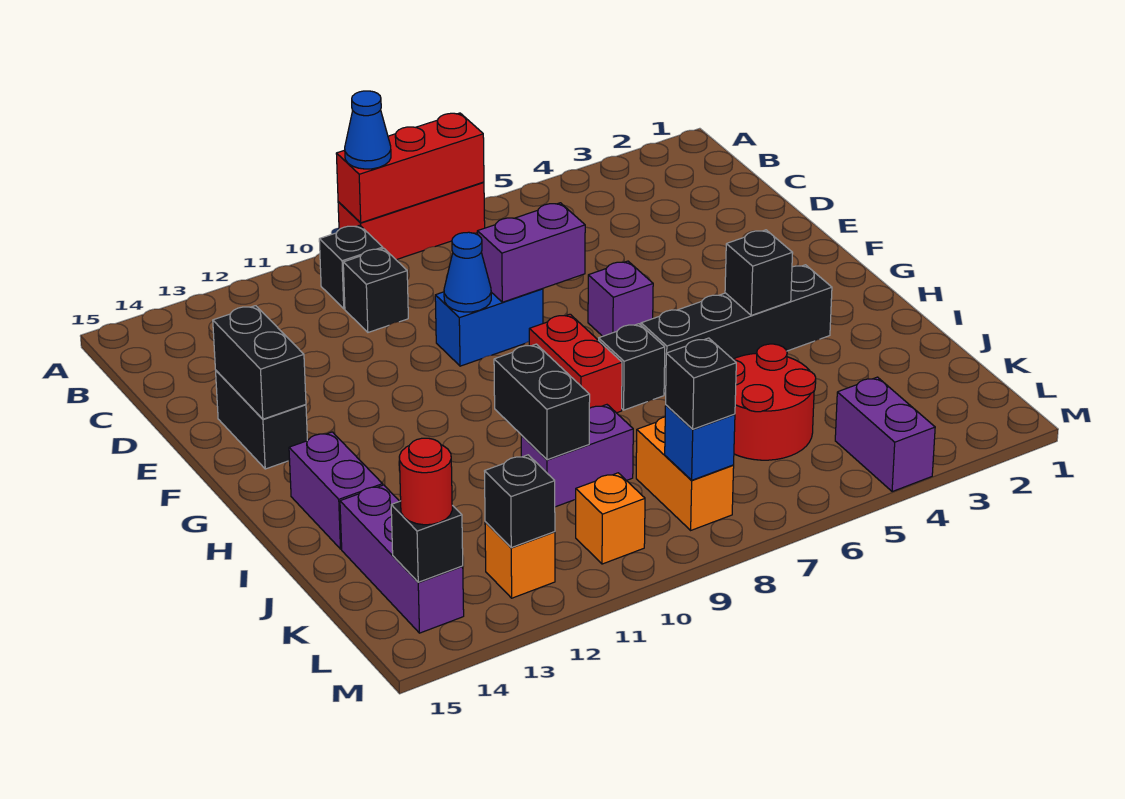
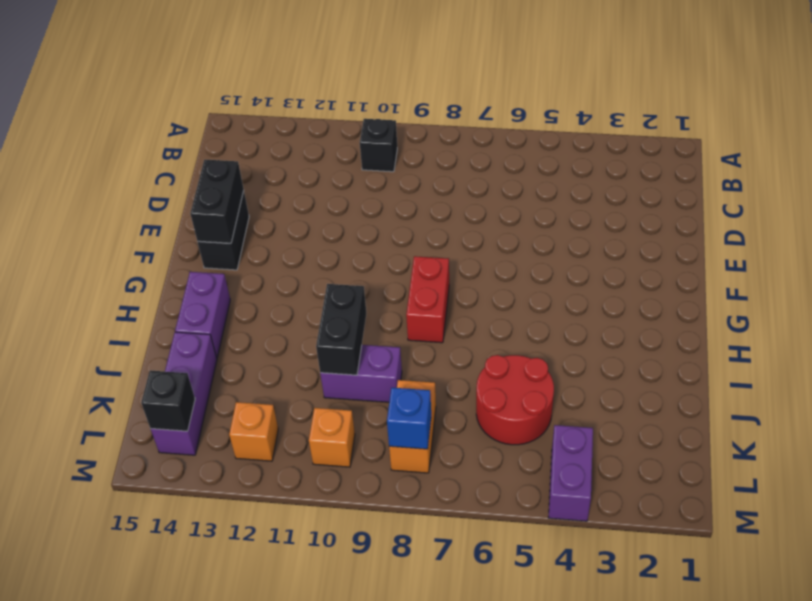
none -> red brick A7:A9 level 1
none -> black brick C10 level 1
none -> blue brick E8:E9 level 1

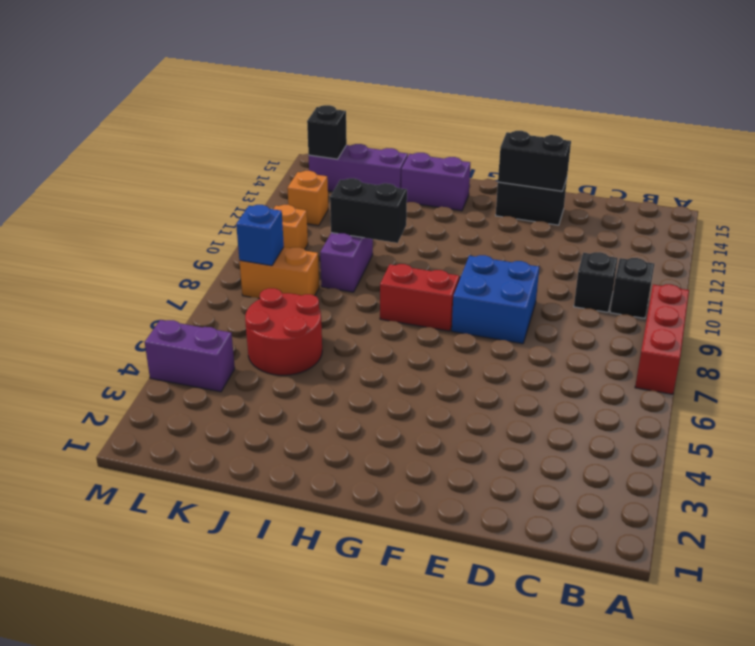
blue brick E8:F9 level 1 -> blue brick E8:E9 level 1
none -> purple brick F6 level 1
none -> black brick H3:H6 level 1
none -> black brick H7 level 1

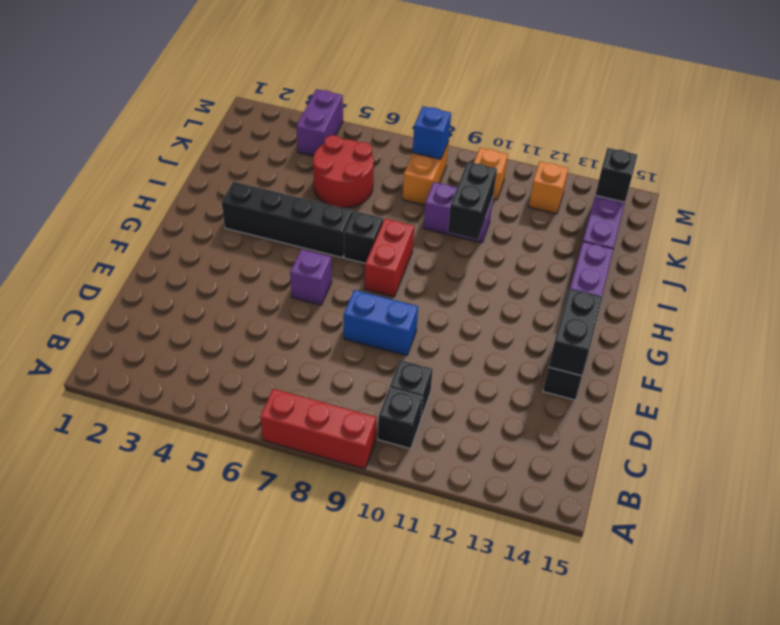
none -> red brick A7:A9 level 2
none -> purple brick E7:E8 level 2
none -> blue cone E9 level 2

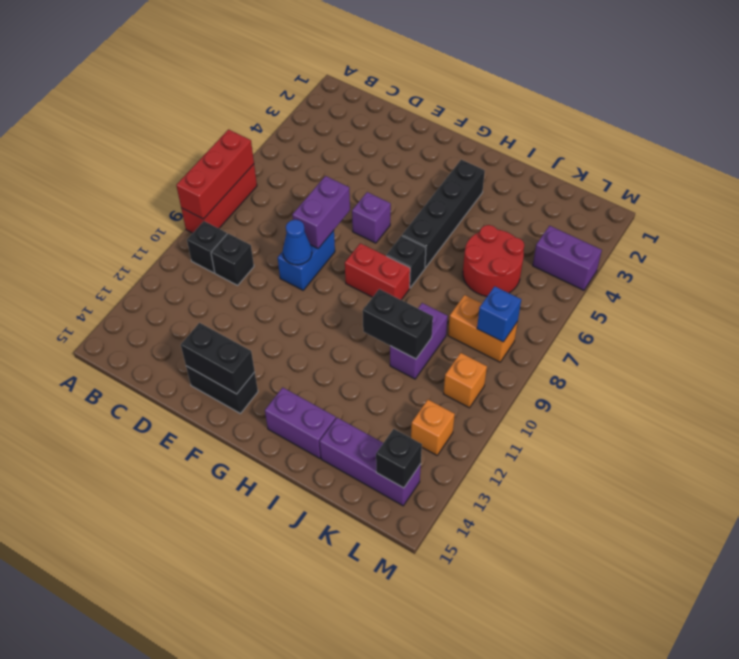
none -> black brick H4 level 2
none -> black brick L12 level 2
none -> blue cone A9 level 3

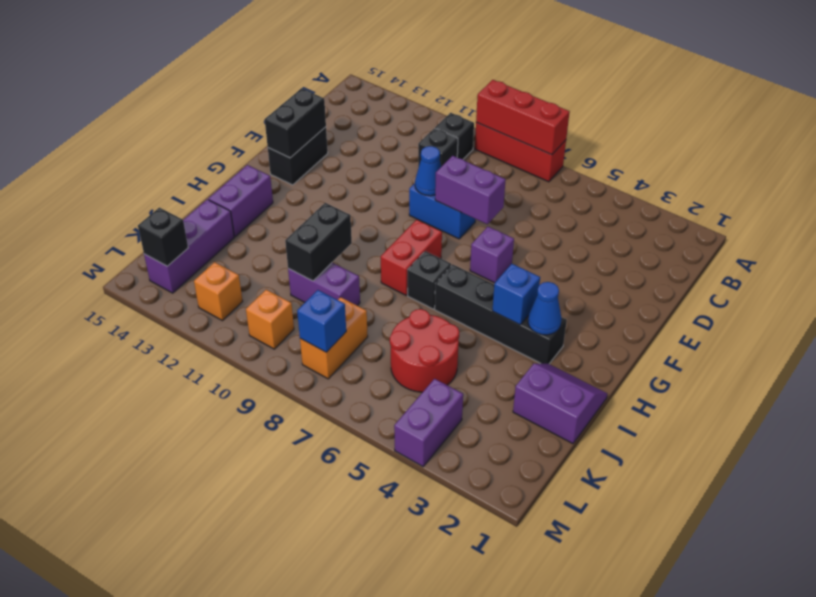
blue cone H3 level 2 -> blue cone A9 level 3
blue brick H4 level 2 -> black brick H4 level 2
purple slope I1:J2 level 1 top J -> none
none -> black brick L12 level 2
none -> black brick L8 level 3
none -> red round brick L14 level 3

